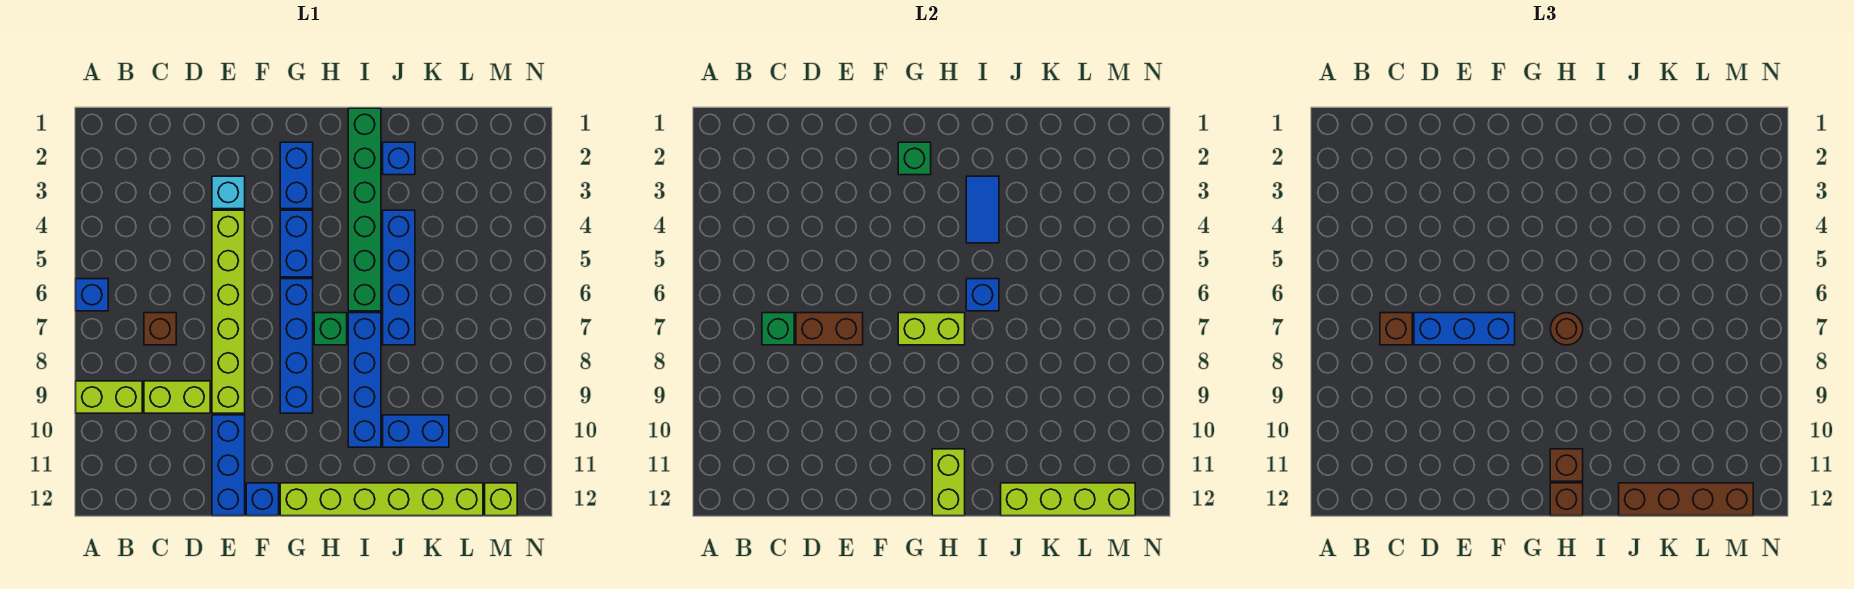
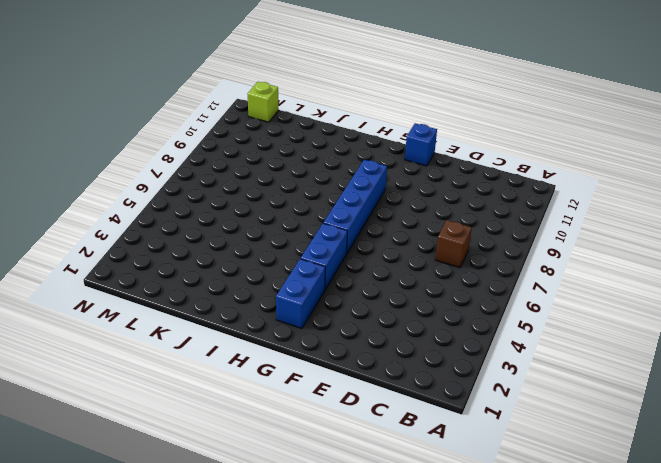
none -> blue brick A6 level 1
none -> lime brick A9:B9 level 1
none -> lime brick C9:D9 level 1
none -> cyan brick E3 level 1

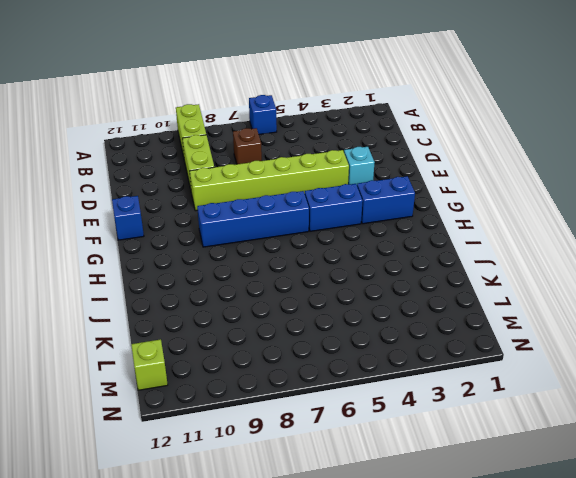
none -> blue brick E10:E12 level 1
none -> lime brick G12:L12 level 1
none -> green brick H7 level 1
none -> green brick I1:I6 level 1

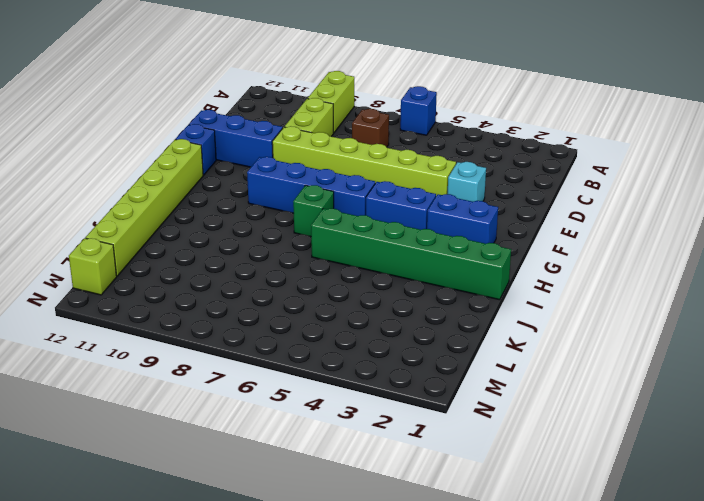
none -> blue brick I7:I10 level 1
none -> blue brick J2 level 1
none -> blue brick J4:J7 level 1
none -> blue brick J10:K10 level 1

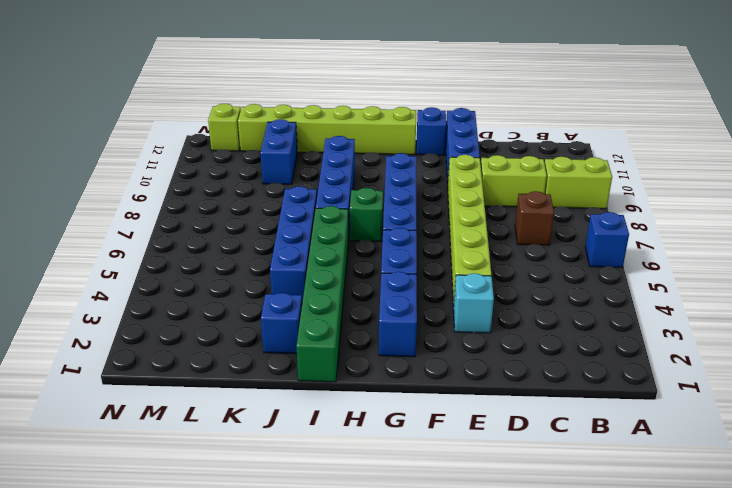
blue brick K10:K11 level 1 -> blue brick J10:K10 level 1
none -> green brick C7 level 2
none -> brown brick D7:E7 level 2
none -> green brick G2 level 2
none -> lime brick G7:H7 level 2

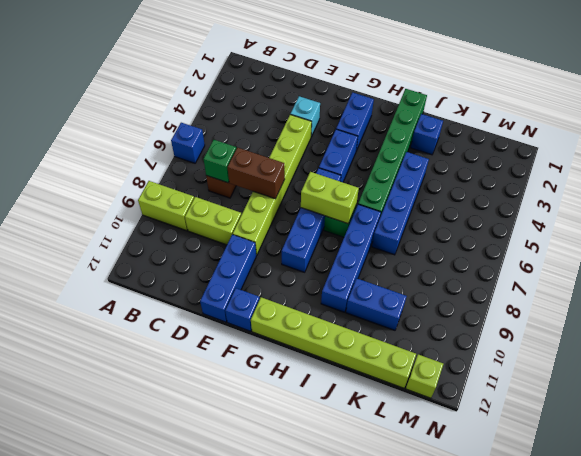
none -> green brick G2 level 2
none -> lime brick H11:H12 level 2
none -> blue tile I3:I4 level 2
none -> blue brick I6 level 2

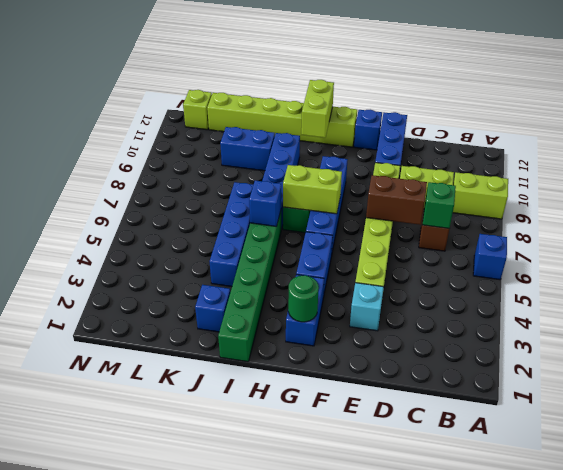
green round brick G2 level 2 -> green brick G2 level 2
none -> blue tile I3:I4 level 2
none -> lime brick J12:M12 level 2
none -> brown brick C7 level 3
none -> blue brick D7:F7 level 3

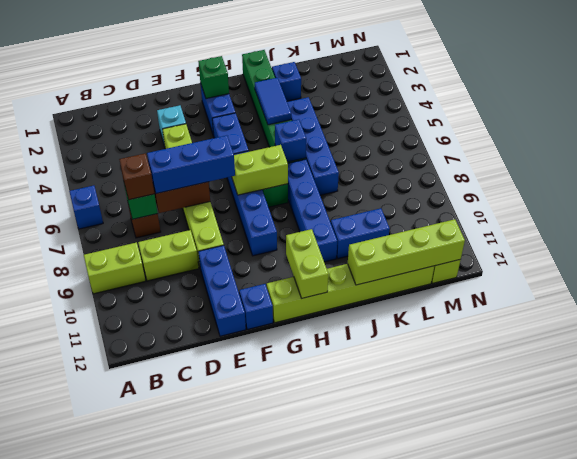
none -> brown round brick H7 level 3
none -> brown brick H11 level 3
none -> brown brick H12 level 3
none -> brown brick J12:M12 level 3

